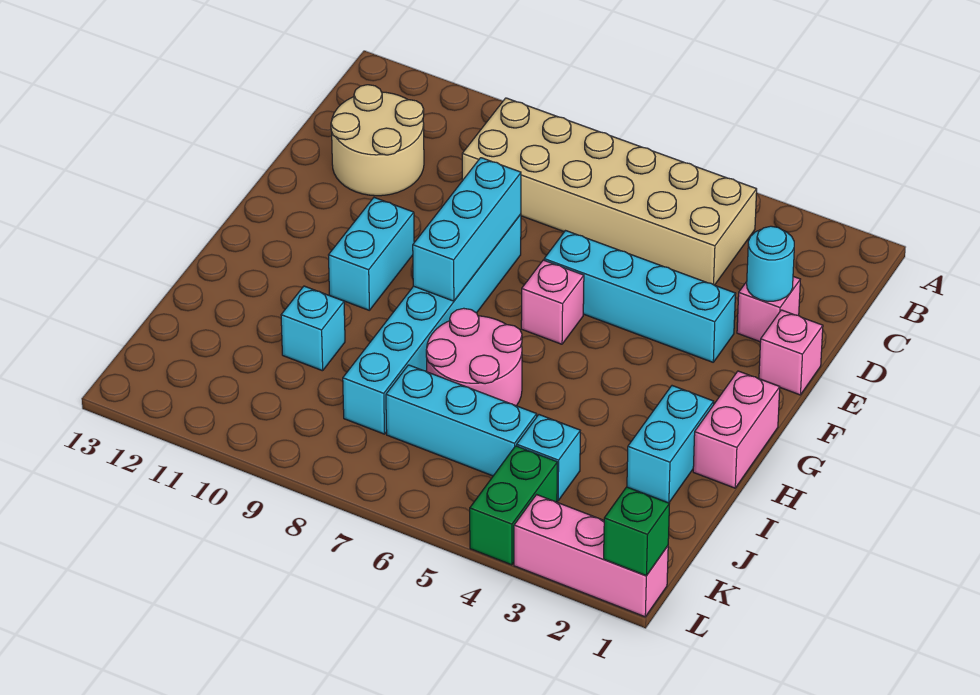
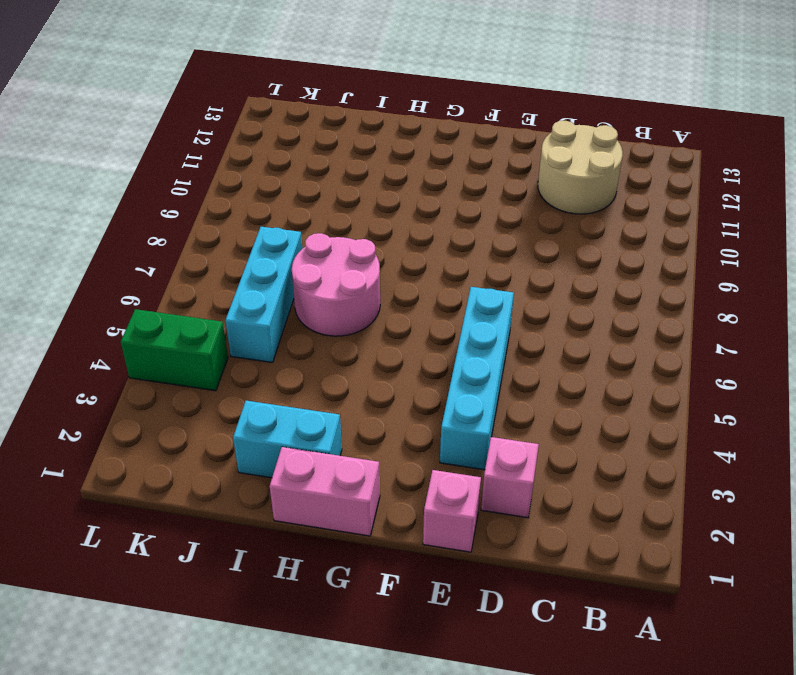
none -> tan brick B4:C9 level 1
none -> cyan brick E8:J8 level 1
none -> pink brick F6 level 1

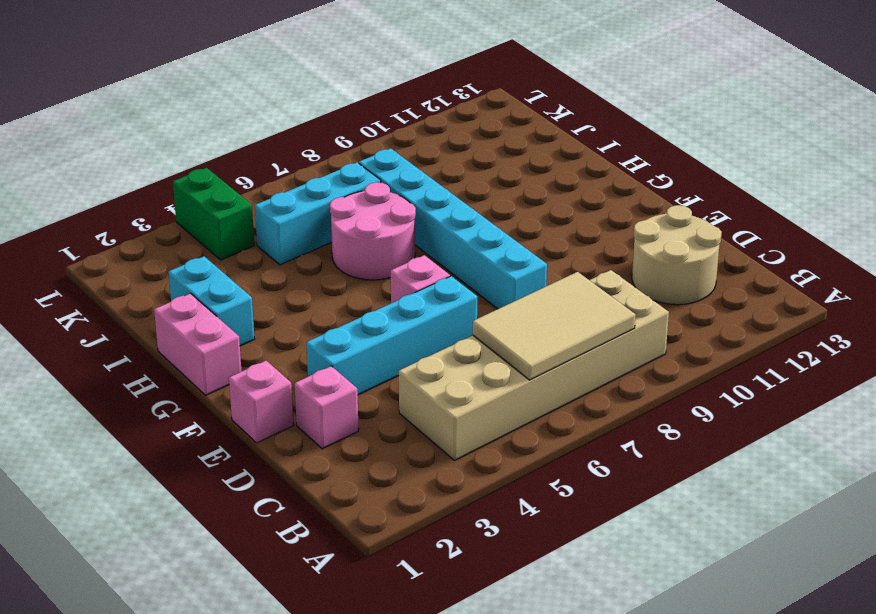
tan tile B6:C8 level 2 -> none
none -> cyan brick F10:G10 level 1
none -> cyan brick I10 level 1
none -> cyan brick J4 level 1

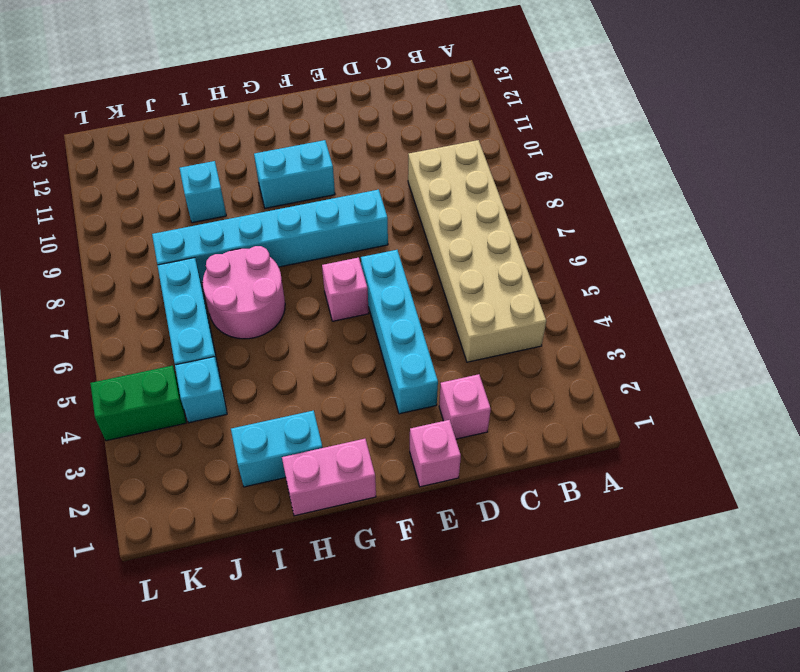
none -> tan round brick C11:D12 level 1
none -> pink brick L1:L3 level 1
none -> cyan round brick D2 level 2

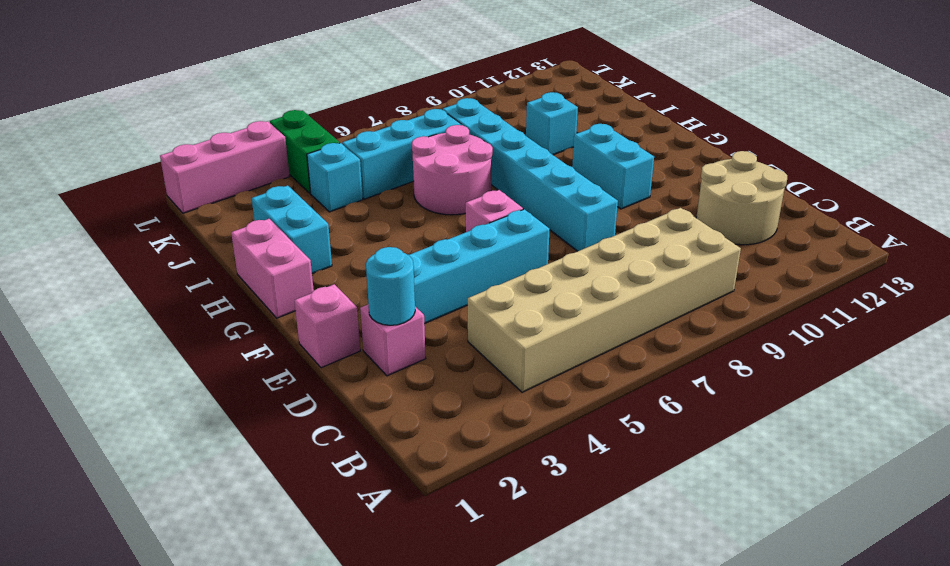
none -> cyan brick E8:G8 level 2
none -> green brick L1 level 2

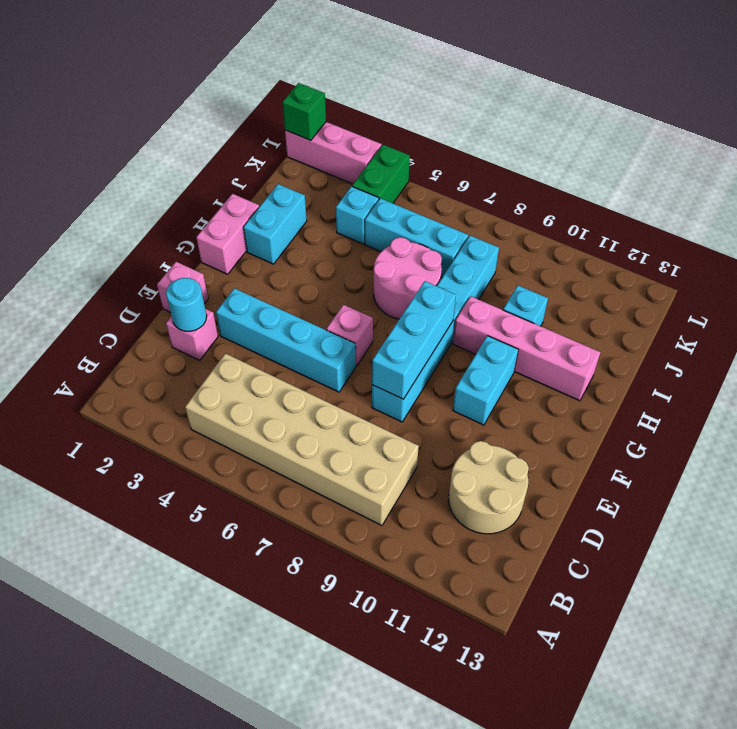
pink brick H9:H12 level 1 -> none

